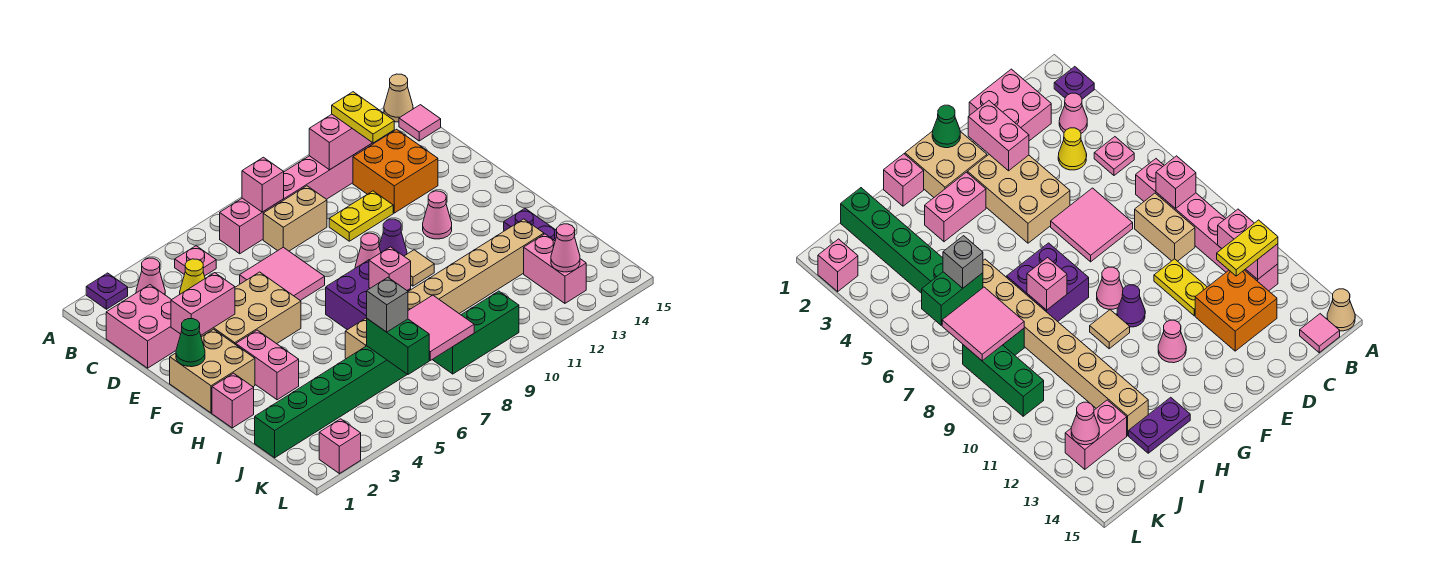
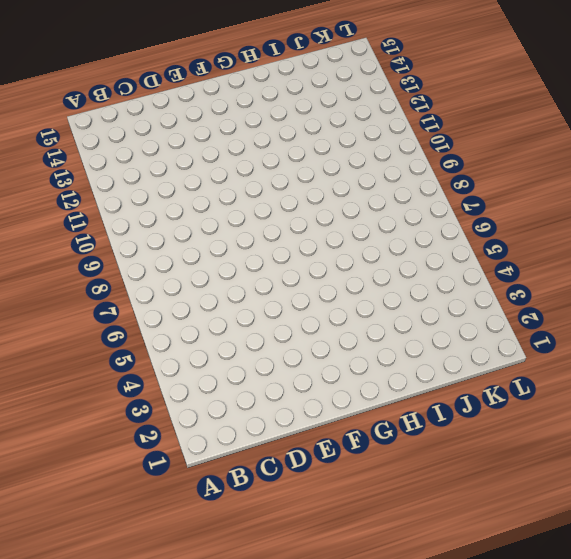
none -> purple plate A2 level 1
none -> tan cone A15 level 1
none -> pink cone B3 level 1
none -> pink plate B5 level 1

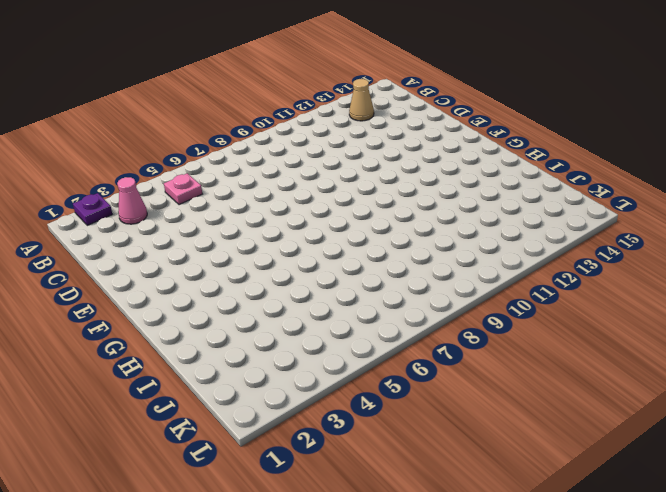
tan cone B13 level 1 -> tan cone A15 level 1
none -> pink brick B7:B12 level 1
none -> pink tile B15 level 1
none -> pink brick C1:D2 level 1
none -> yellow cone C4 level 1

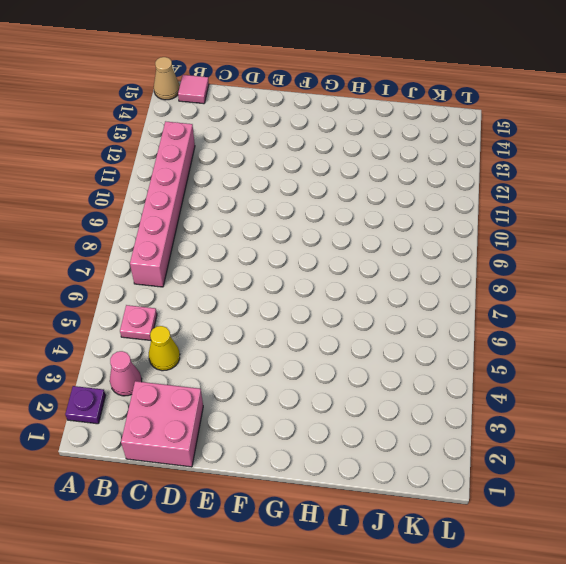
none -> tan brick C8:C9 level 1
none -> orange brick C12:D13 level 1
none -> pink tile D6:E7 level 1
none -> yellow plate D10:D11 level 1

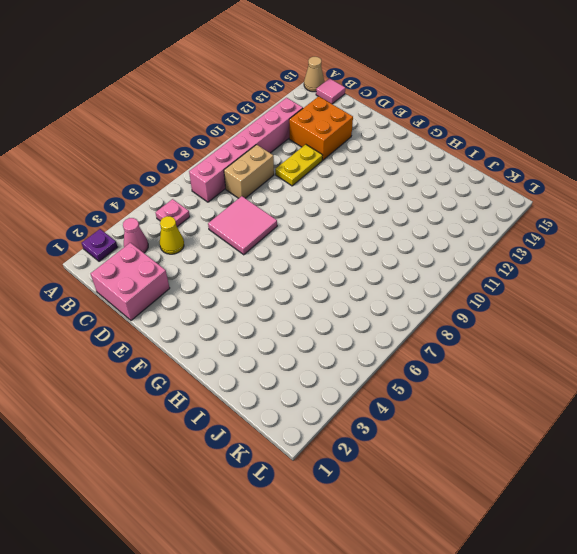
none -> tan brick E3:F5 level 1
none -> tan brick F1:G2 level 1
none -> pink cone F9 level 1
none -> purple cone F10 level 1

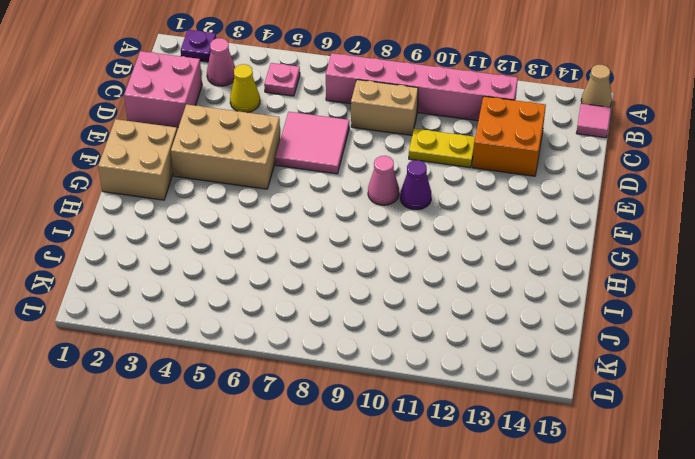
none -> pink cone F12 level 1
none -> pink brick G3:H3 level 1
none -> purple brick G7:H8 level 1
none -> tan tile G10 level 1

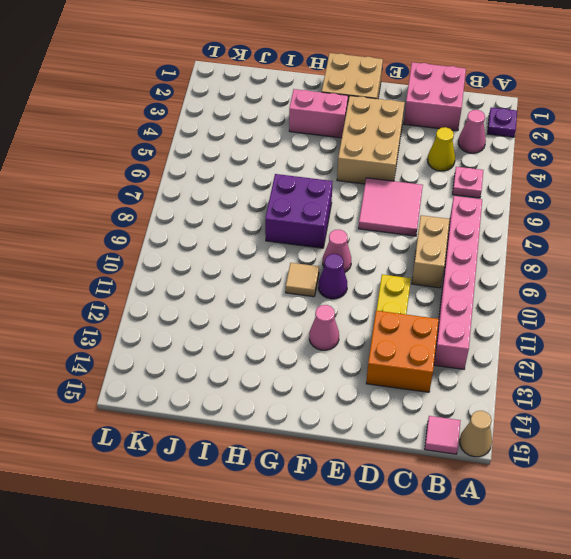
none -> pink brick H1 level 1
none -> purple plate H14:I14 level 1
none -> tan brick I6:I13 level 1
none -> green brick J1:J8 level 1

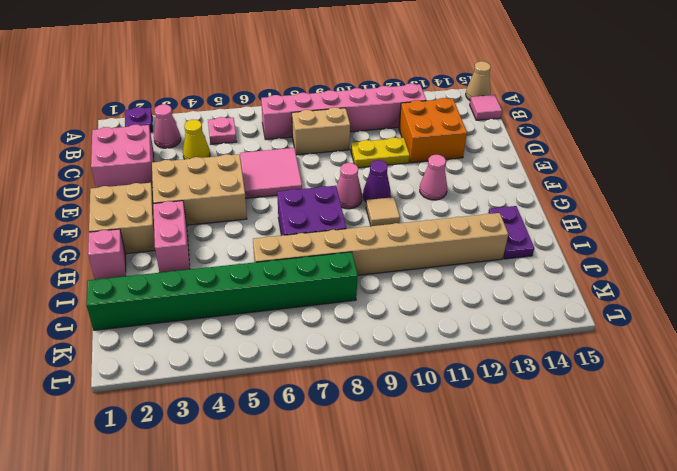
none -> pink brick J13:K13 level 1
none -> green brick K8:K10 level 1
none -> pink brick L2 level 1
none -> pink brick B8 level 2

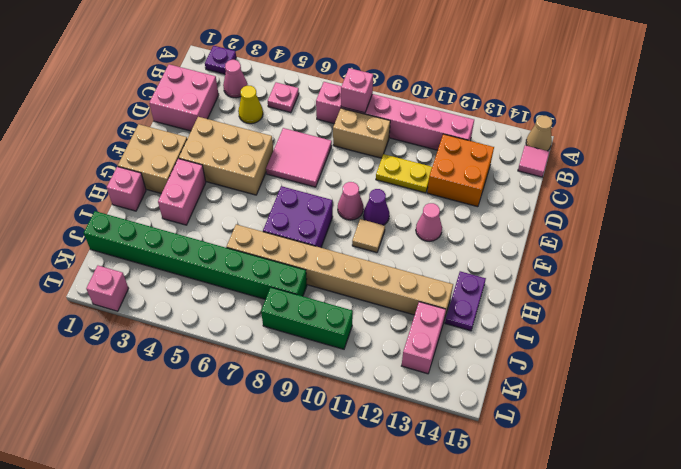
none -> pink brick B11:B12 level 2
none -> pink brick E2:E3 level 2
none -> green cone F1 level 2
none -> pink brick H8 level 2

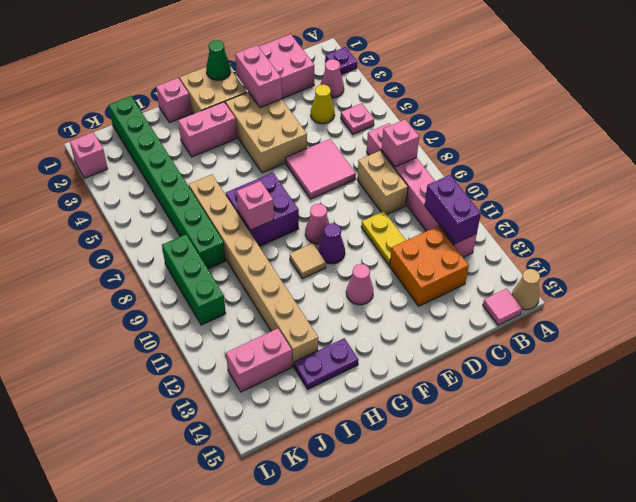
purple brick B11:B12 level 2 -> pink brick B11:B12 level 2
none -> green brick J6:K6 level 2
none -> pink tile J7:K8 level 2
none -> pink cone K13 level 2
none -> yellow plate B12:C12 level 3

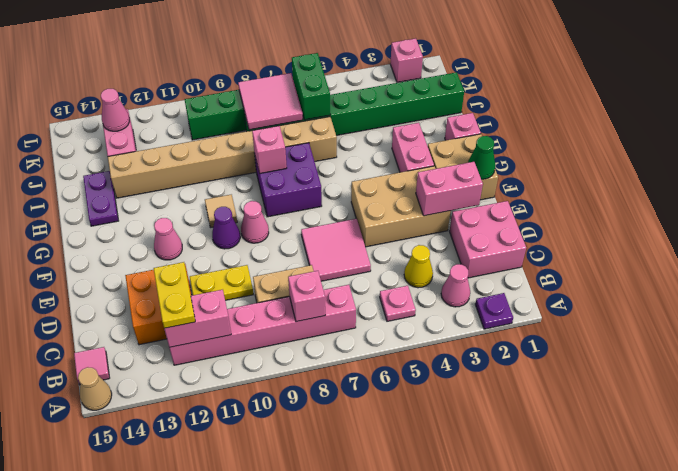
none -> grey brick J6 level 3

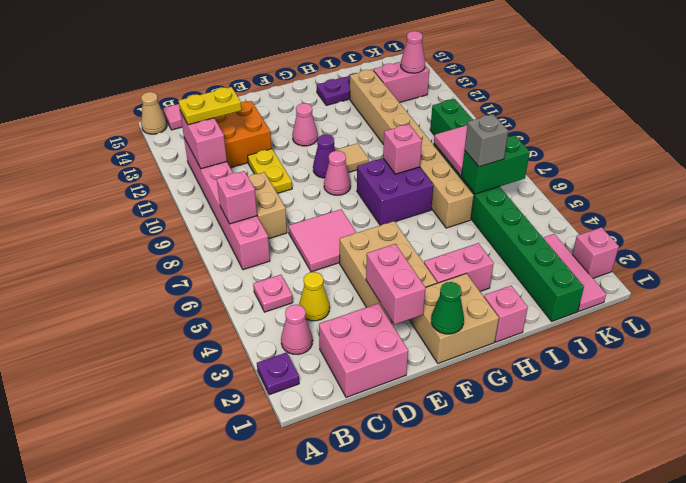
pink tile K1:K3 level 1 -> none

